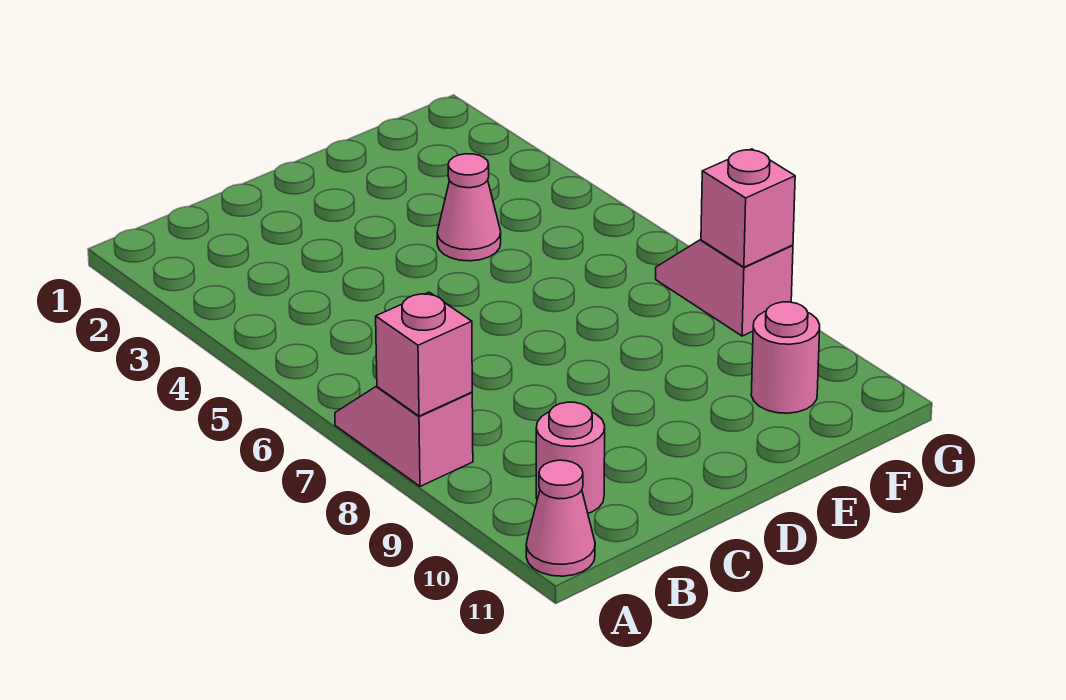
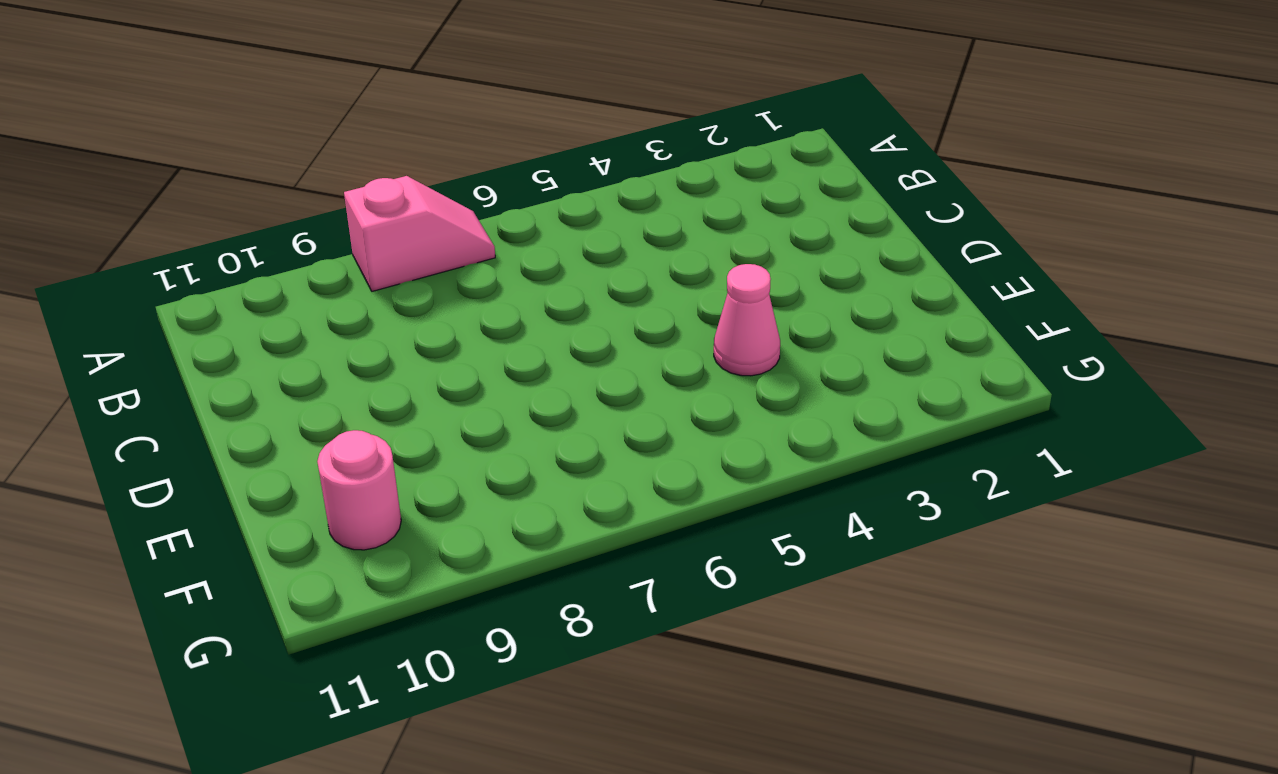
none -> pink cone A11 level 1
none -> pink round brick B10 level 1

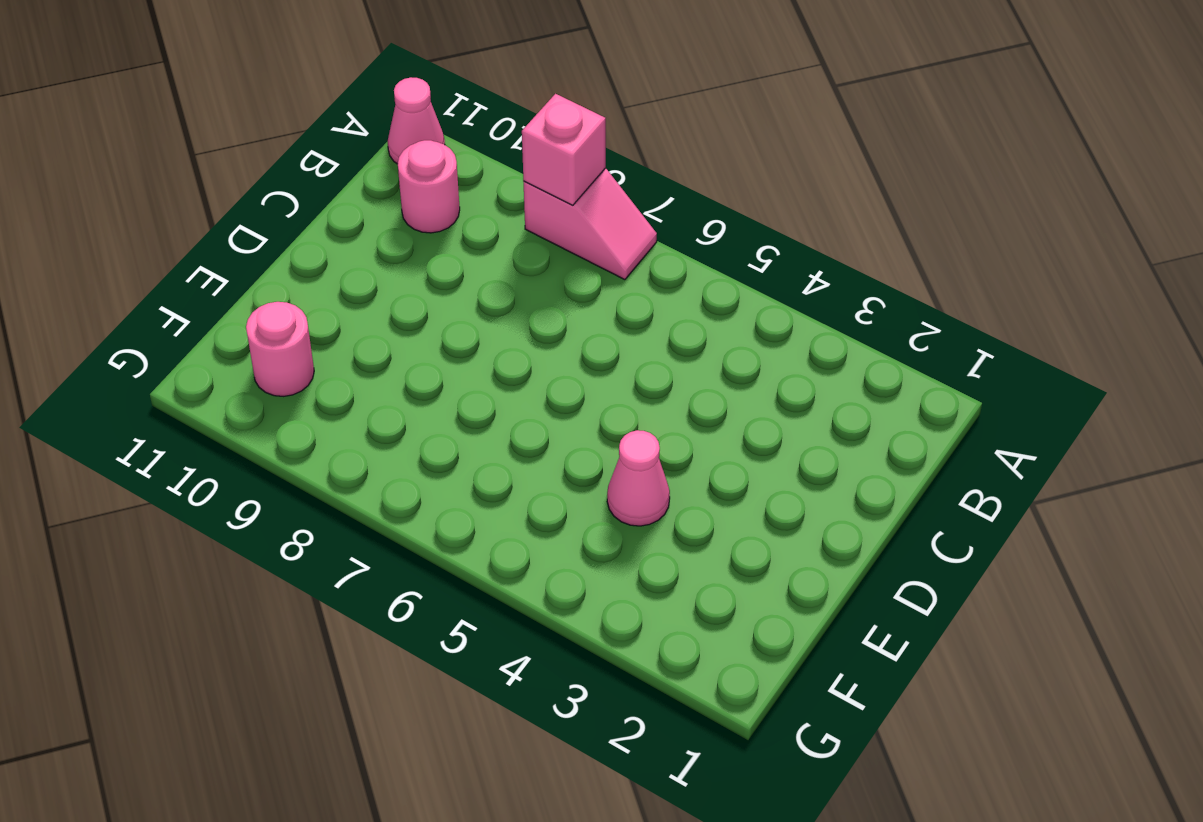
none -> pink slope G7:G8 level 1 top 8
none -> pink brick G8 level 2

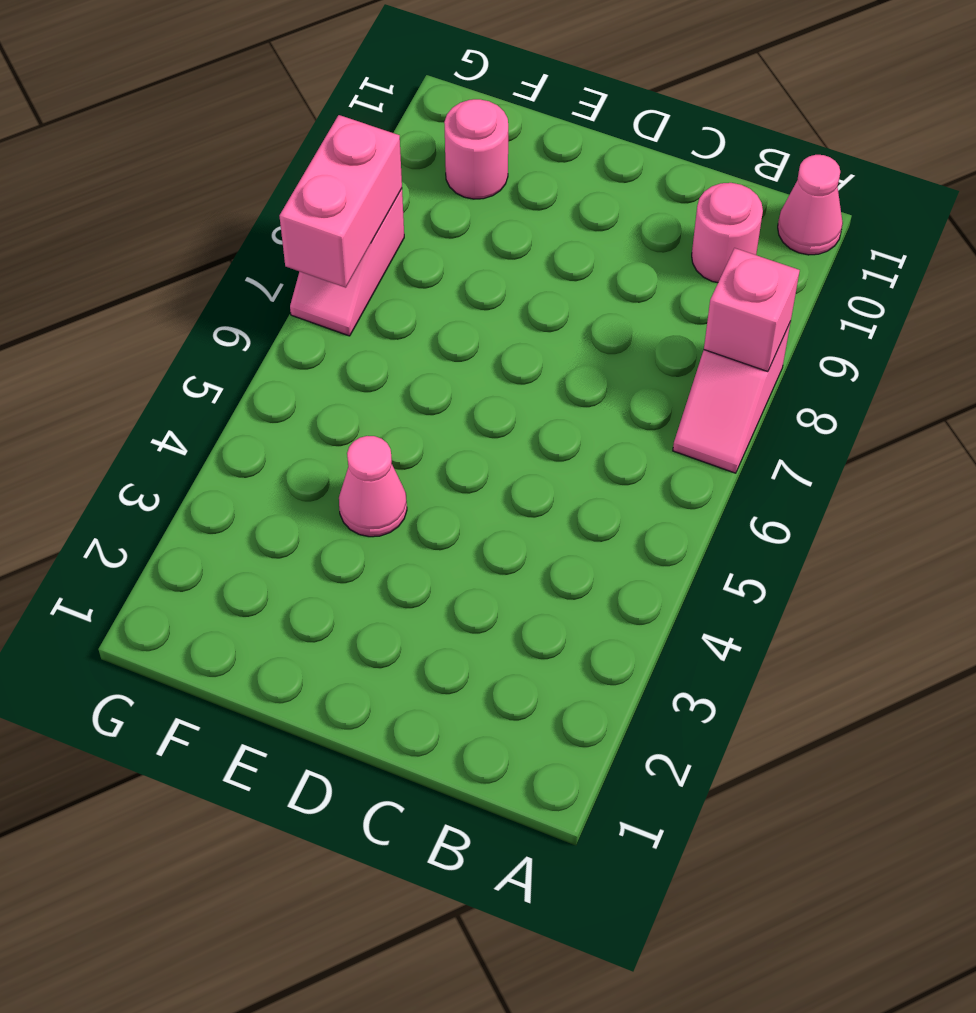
pink brick G7:G8 level 2 -> pink brick G8 level 2

